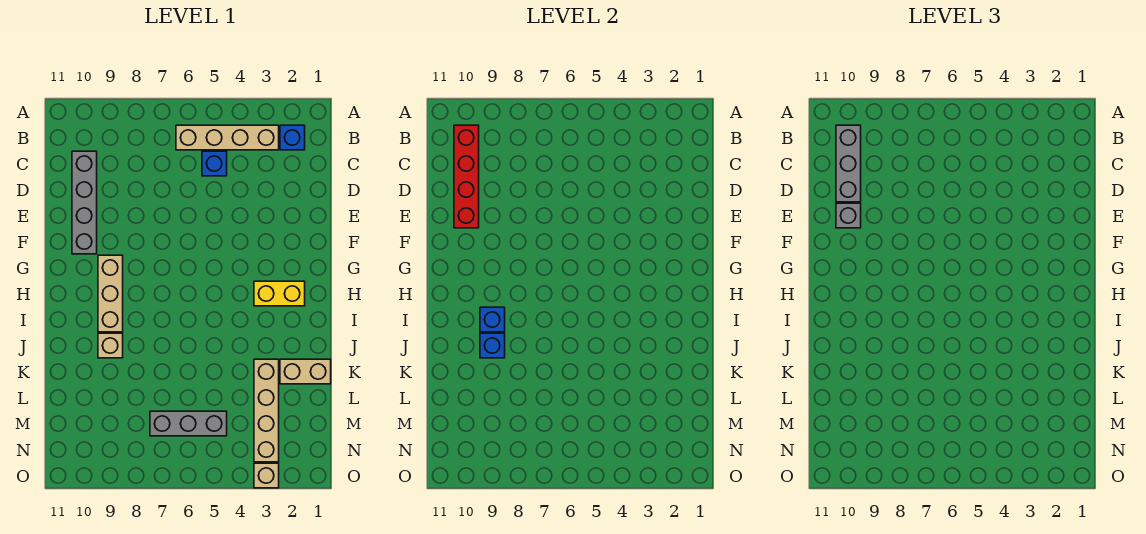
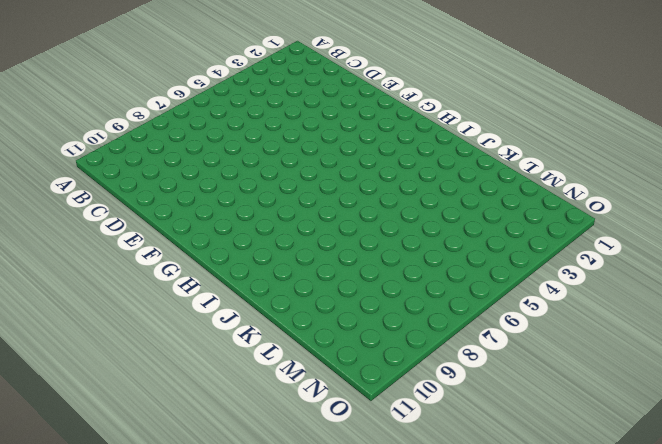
none -> blue brick B2 level 1
none -> tan brick B3:B6 level 1
none -> blue brick C5 level 1

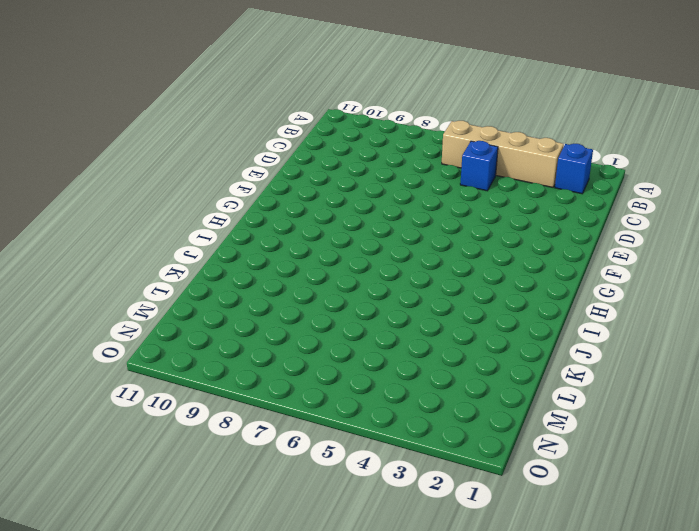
none -> grey brick C10:F10 level 1
none -> tan brick G9:I9 level 1
none -> yellow brick H2:H3 level 1

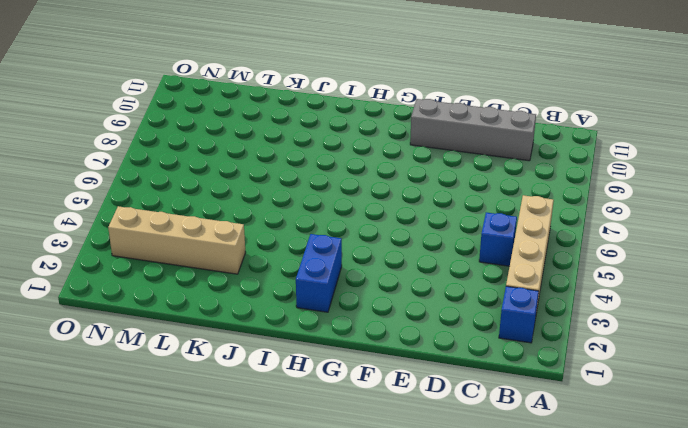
blue brick H2:H3 level 1 -> yellow brick H2:H3 level 1
none -> tan brick G9:I9 level 1
none -> tan brick J9 level 1
none -> tan brick K1:K2 level 1

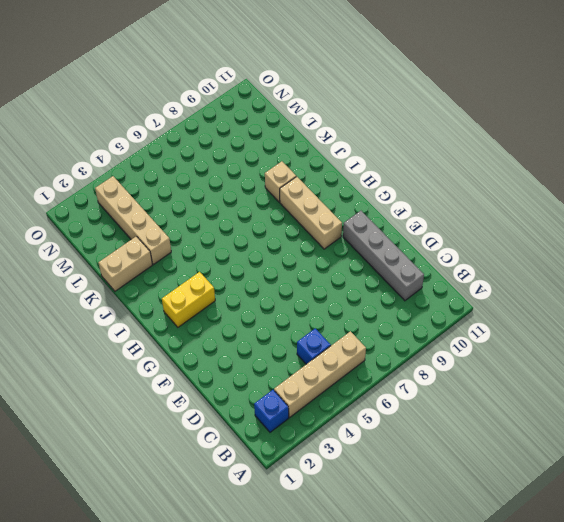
none -> grey brick M5:M7 level 1
none -> tan brick O3 level 1
none -> red brick B10:E10 level 2

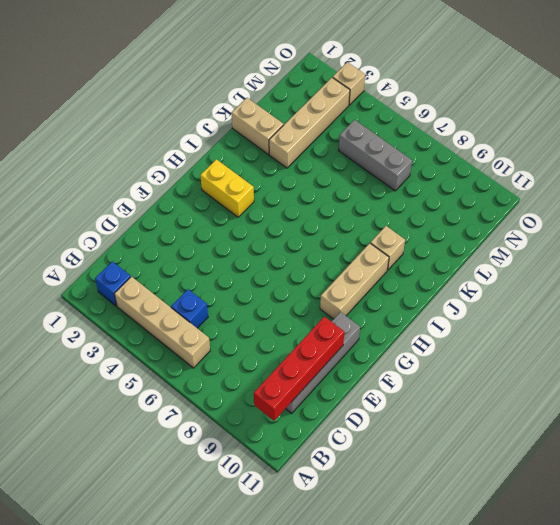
none -> blue brick I9 level 2
none -> blue brick J9 level 2
none -> grey brick B10:D10 level 3

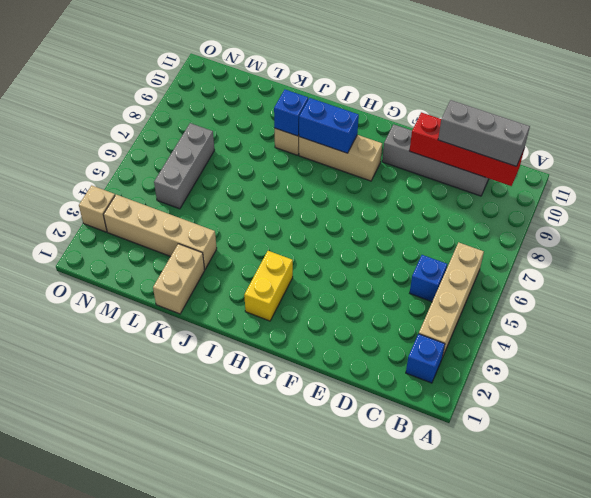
blue brick H9:I9 level 2 -> blue brick I9 level 2
none -> grey brick E10 level 3

